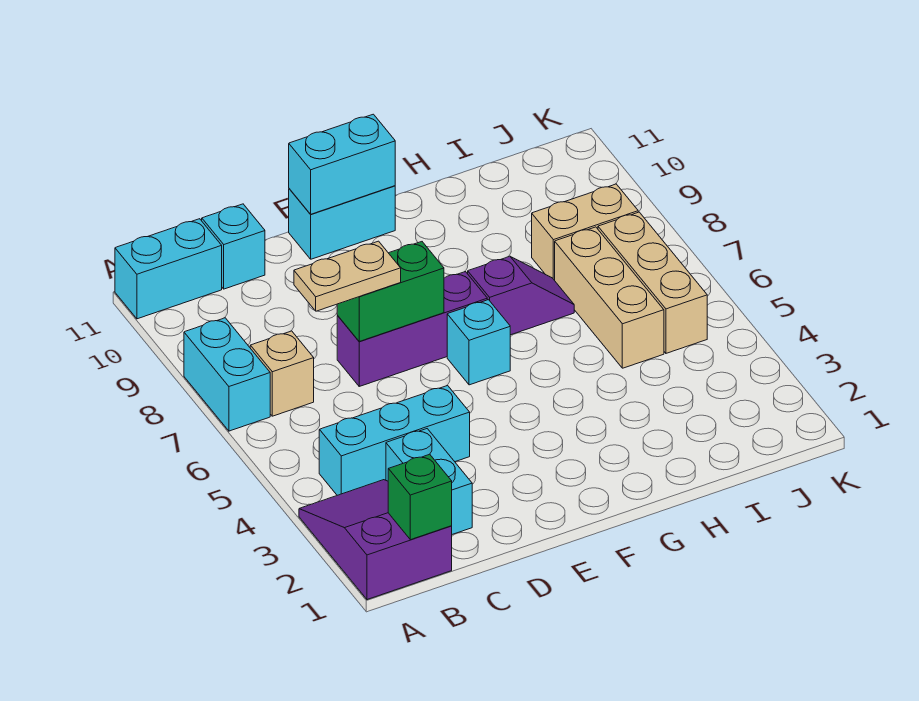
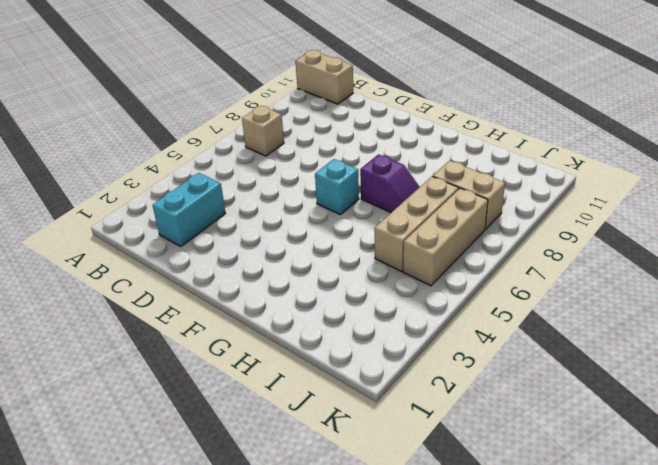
tan brick A11:B11 level 1 -> cyan brick A11:B11 level 1
none -> purple slope A1:B3 level 1 top 1
none -> cyan brick A7:A8 level 1
none -> cyan brick B4:D4 level 1

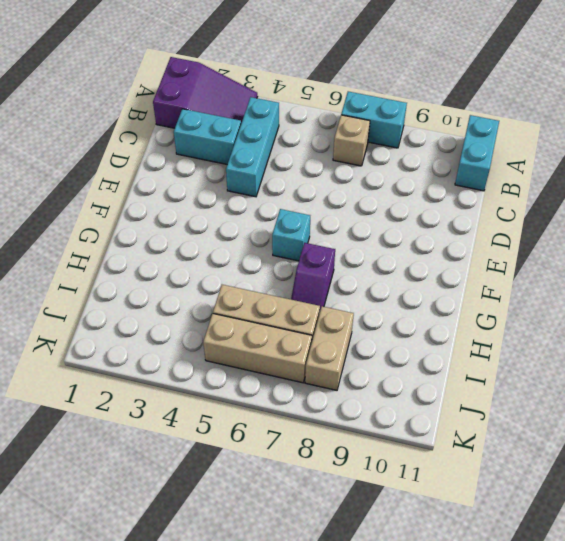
none -> cyan brick C11 level 1
none -> purple brick D7:F7 level 1
none -> cyan brick E11:F11 level 1

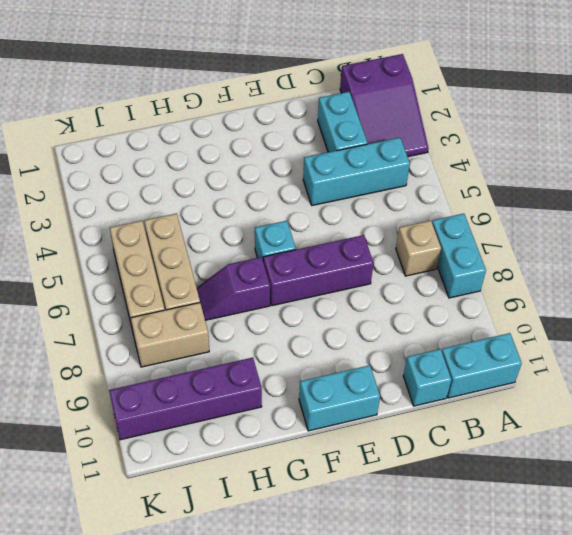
purple brick H10:K10 level 1 -> none
none -> green brick B1 level 2
none -> green brick D7:E7 level 2
none -> cyan brick E11:F11 level 2

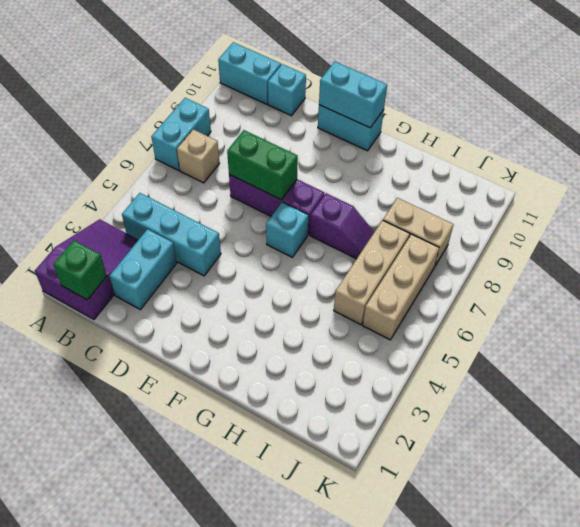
none -> tan plate C7:D7 level 3

